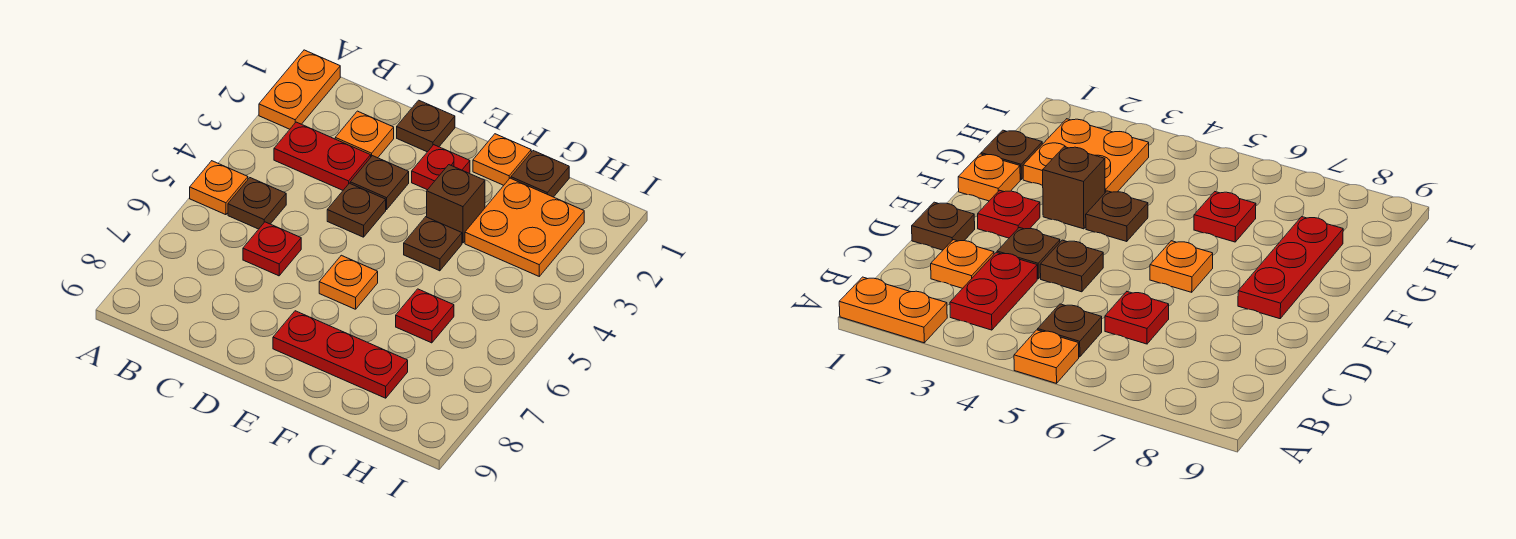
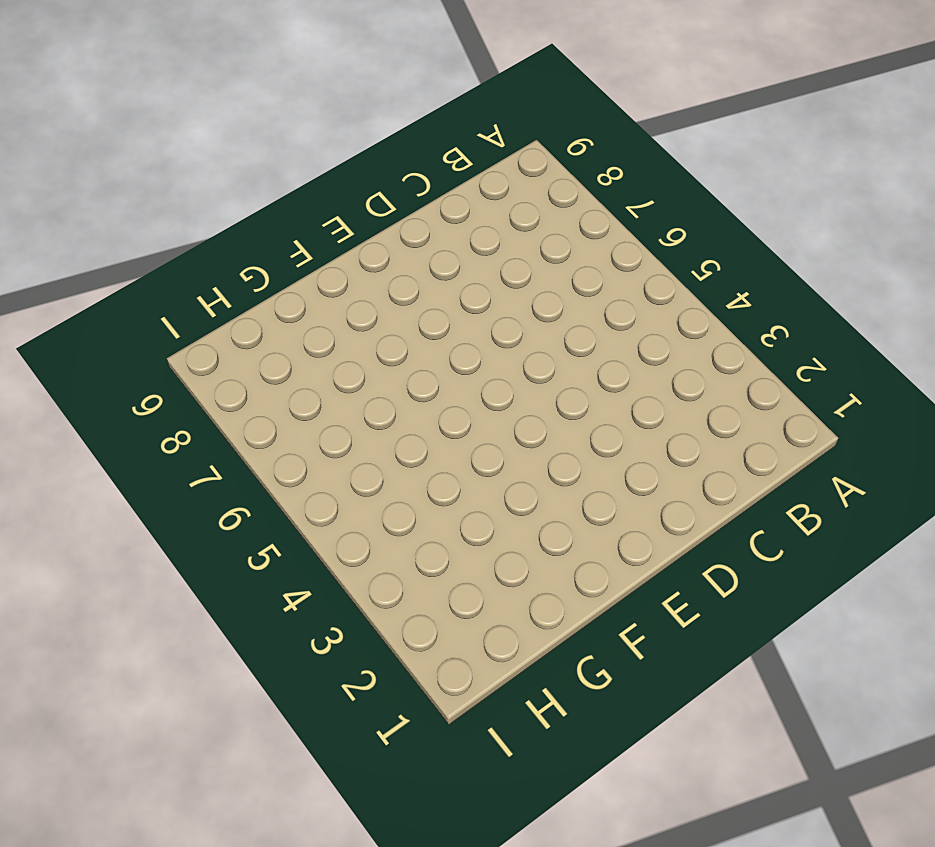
none -> orange plate A1:A2 level 1
none -> orange plate A5 level 1
none -> red plate B3:C3 level 1

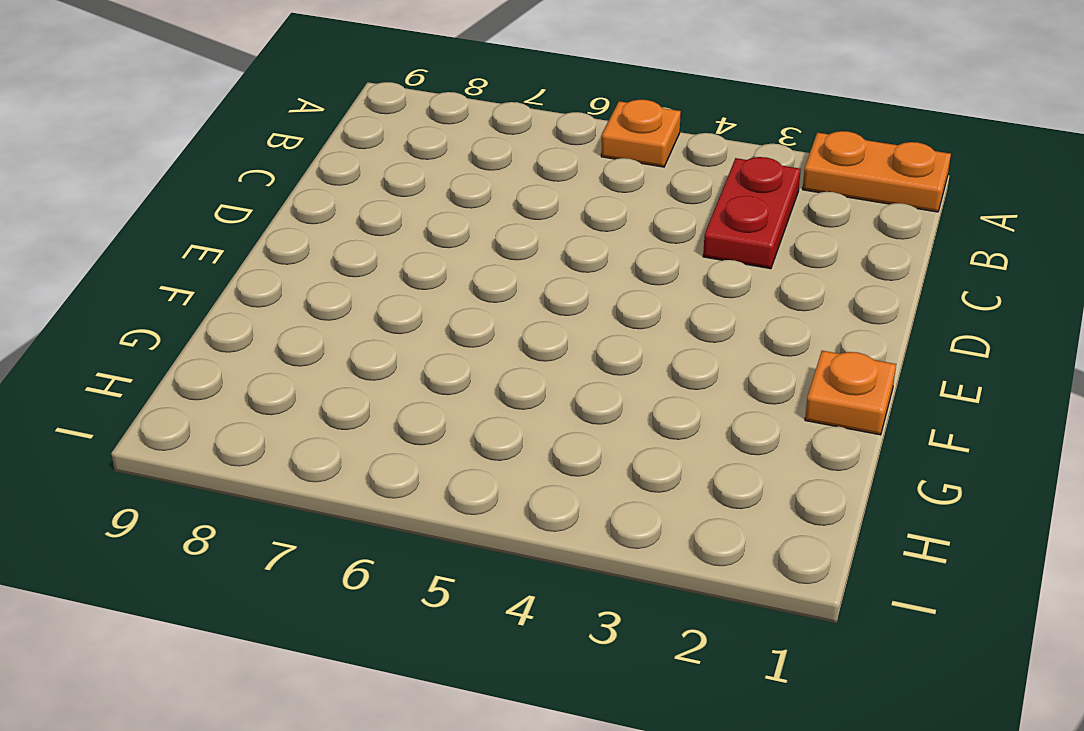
none -> brown plate B5 level 1
none -> orange plate C2 level 1
none -> red plate C6 level 1

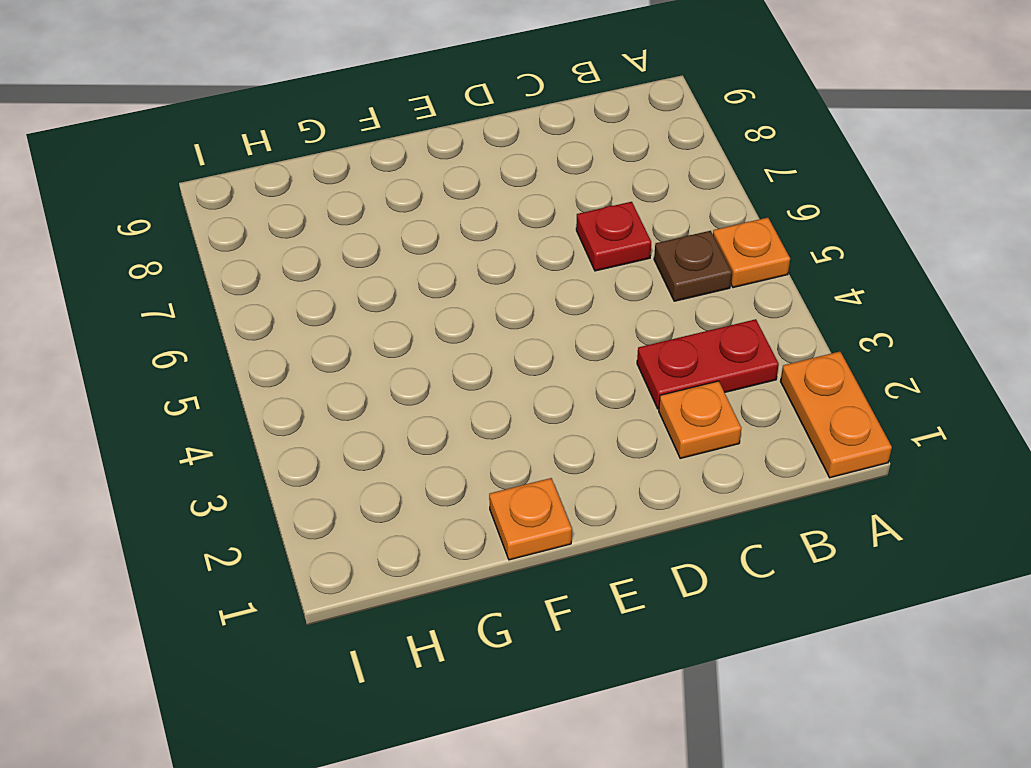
none -> brown plate D1 level 1
none -> brown plate D3 level 1
none -> brown plate D4 level 1

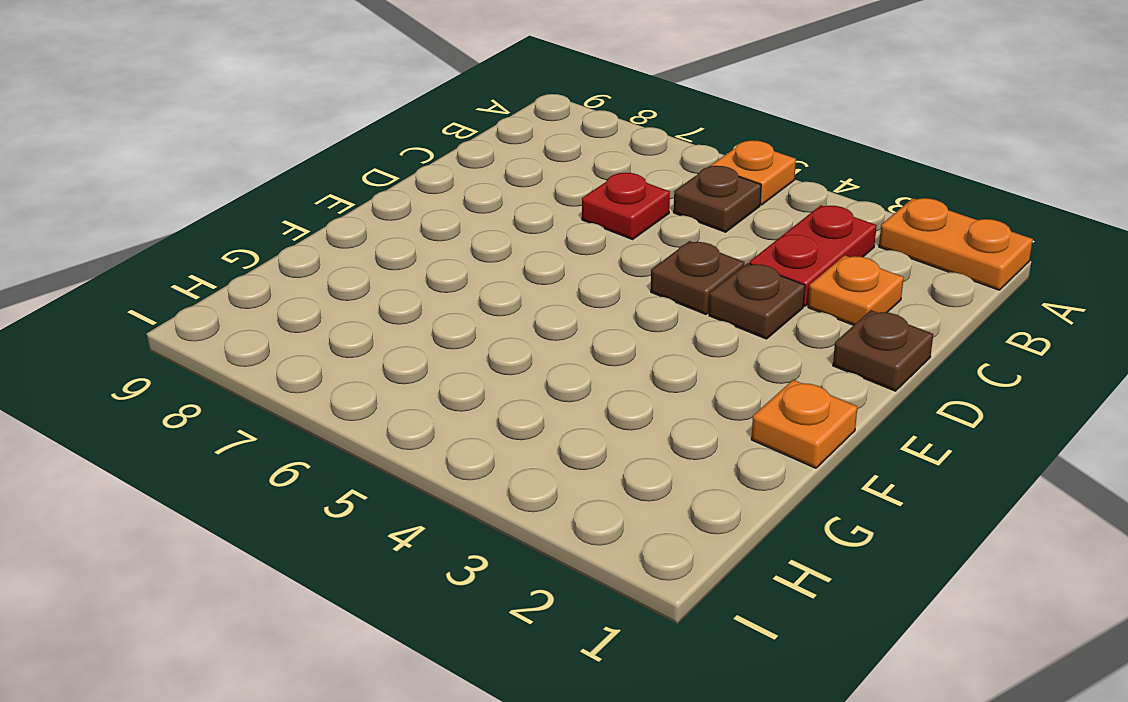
none -> red plate E2 level 1
none -> orange plate E6 level 1
none -> red plate E8:G8 level 1

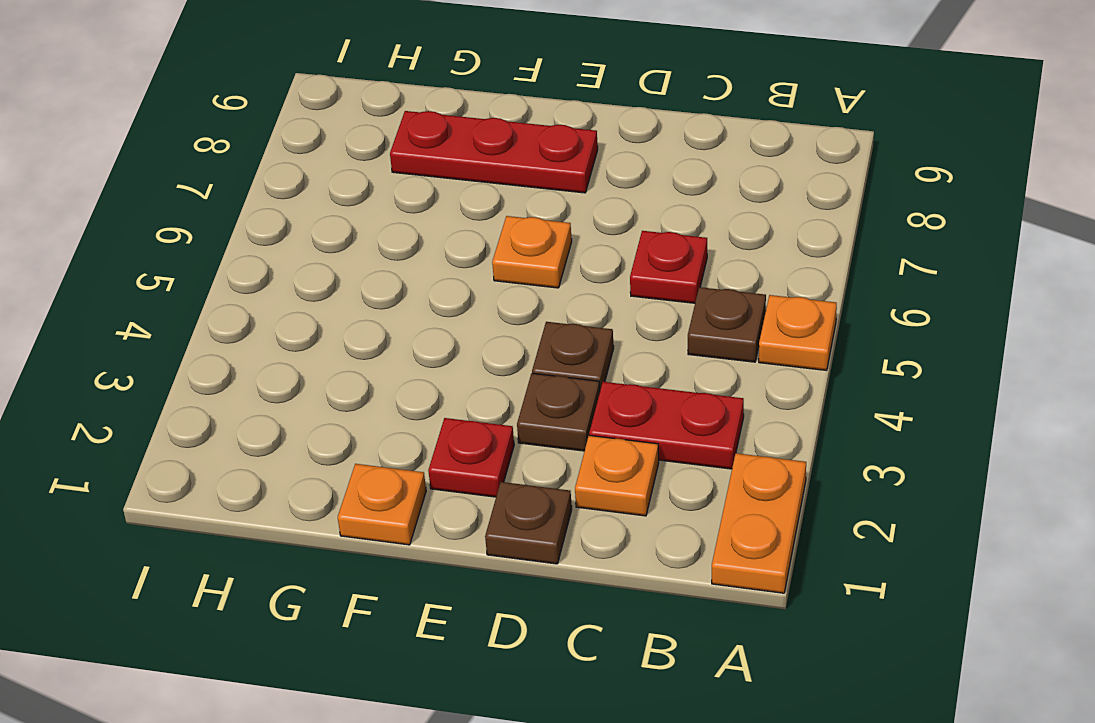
none -> brown brick F3 level 1
none -> brown plate F4 level 1
none -> brown plate G1 level 1

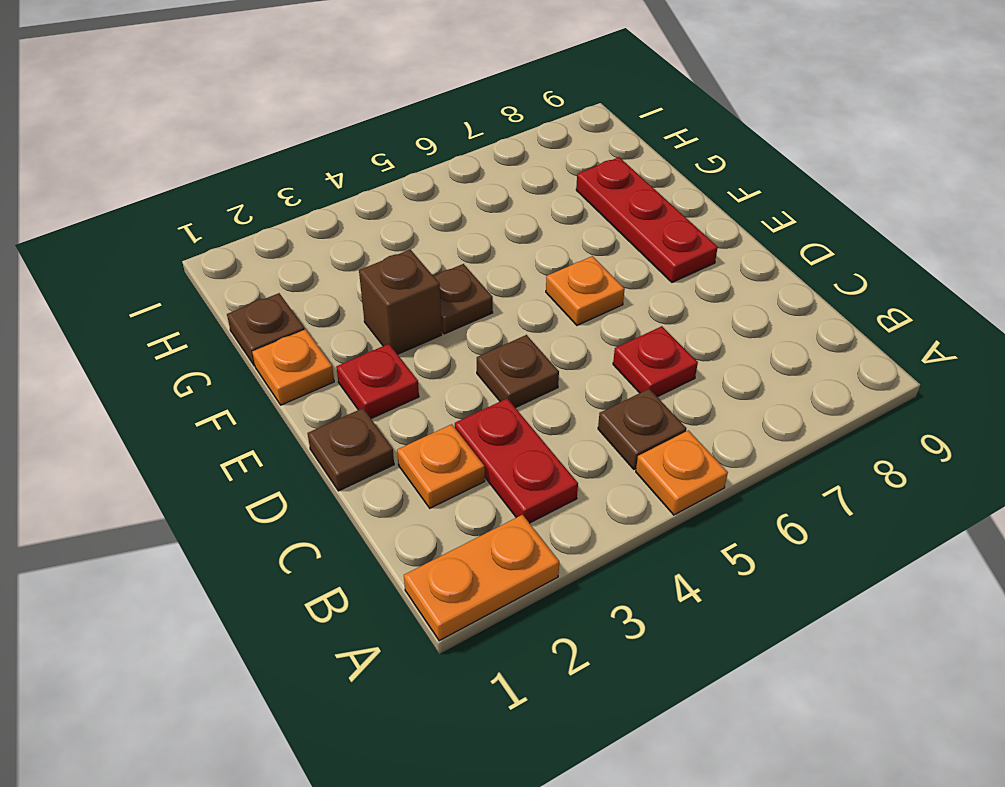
none -> brown plate D3 level 1
none -> orange plate G2:H3 level 1
none -> red plate G6 level 1

